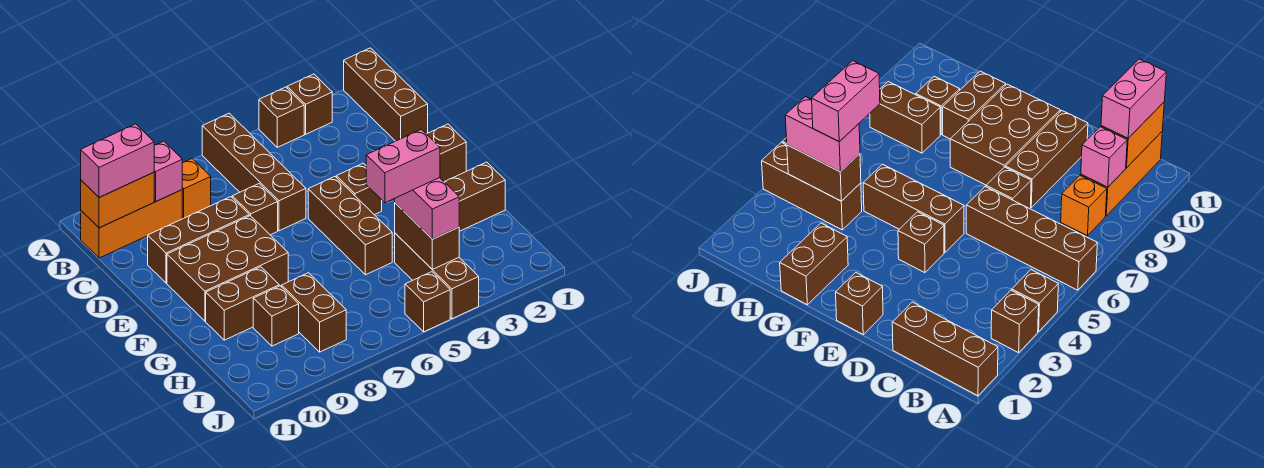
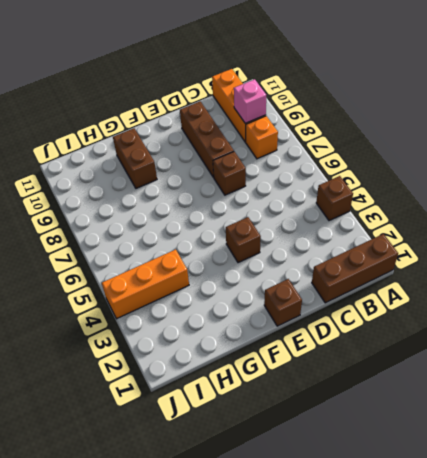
orange brick H4:J4 level 1 -> brown brick H4:J4 level 1
none -> brown brick A3 level 1
none -> brown brick A6:D6 level 1
none -> brown brick E5:G5 level 1

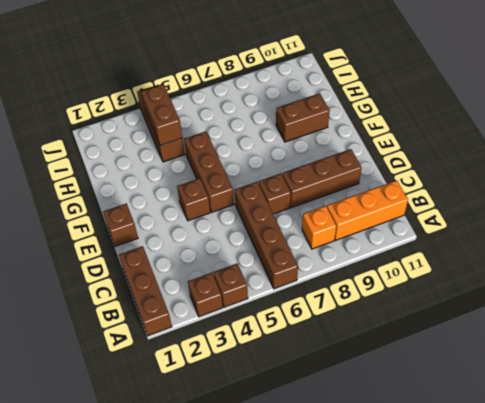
none -> brown brick E8:F10 level 1
none -> brown brick G1:G2 level 1
none -> brown brick H8:I8 level 1

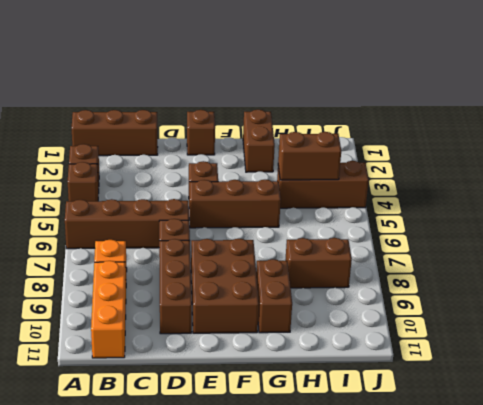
none -> brown brick H9 level 1
none -> brown brick J5 level 1
none -> pink brick B9 level 2

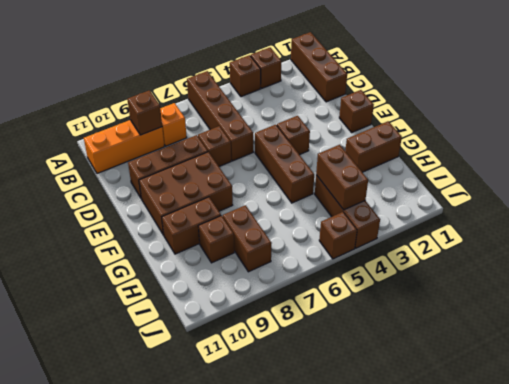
brown brick B9 level 2 -> pink brick B9 level 2
none -> orange brick B10:B11 level 2
none -> pink brick B10:B11 level 3
none -> pink brick H4:I4 level 3

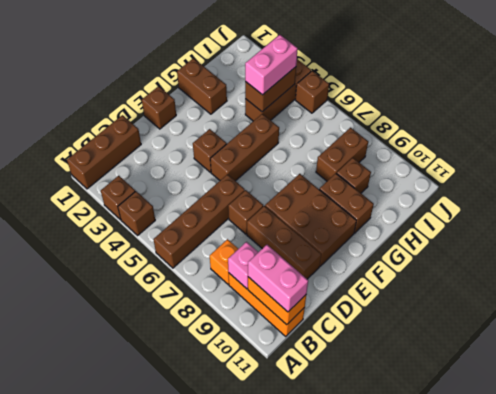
none -> pink brick H4:H5 level 4

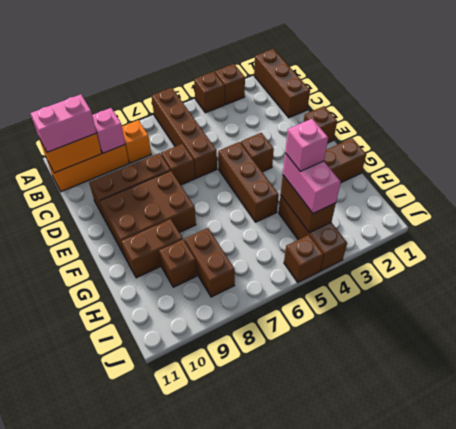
pink brick H4 level 4 -> pink brick H4:H5 level 4

